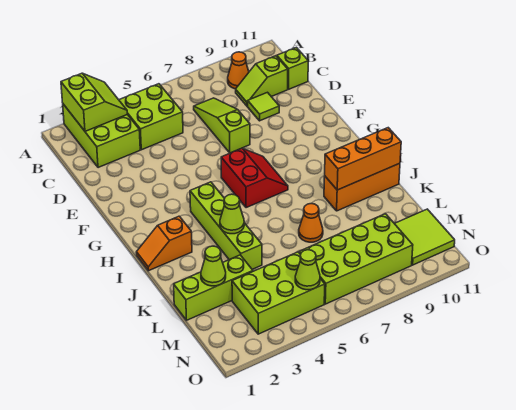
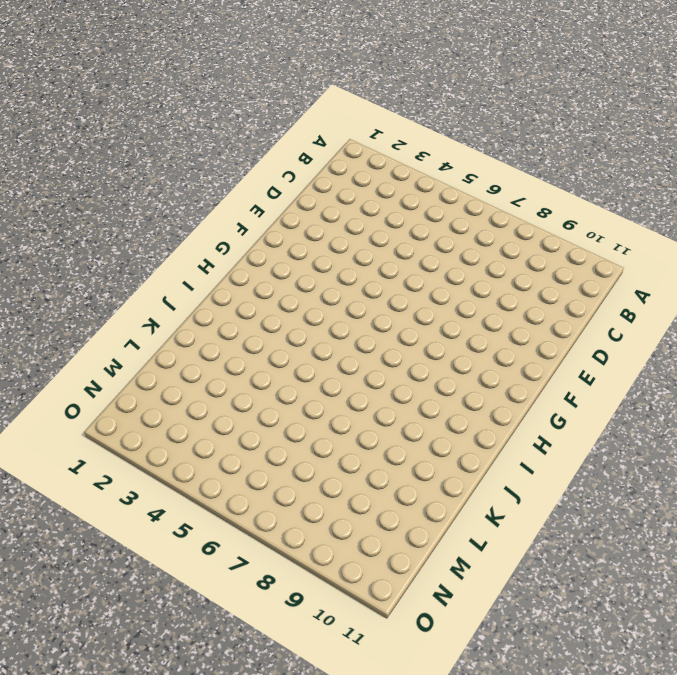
none -> lime brick A2:C3 level 1
none -> lime brick B4:C5 level 1
none -> orange cone B9 level 1

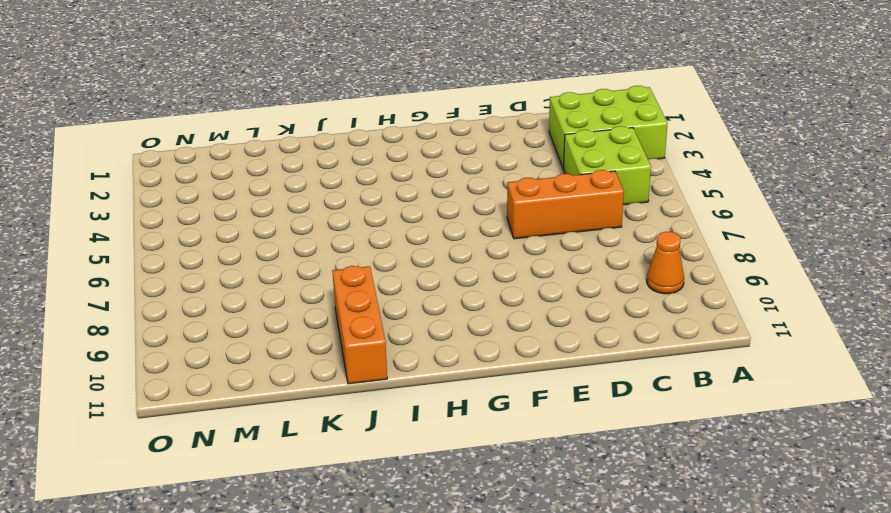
orange brick C6:E6 level 1 -> orange brick J9:J11 level 2
none -> lime slope C7:E7 level 1 top E
none -> lime slope C9:C10 level 1 top 10
none -> lime brick C11 level 1

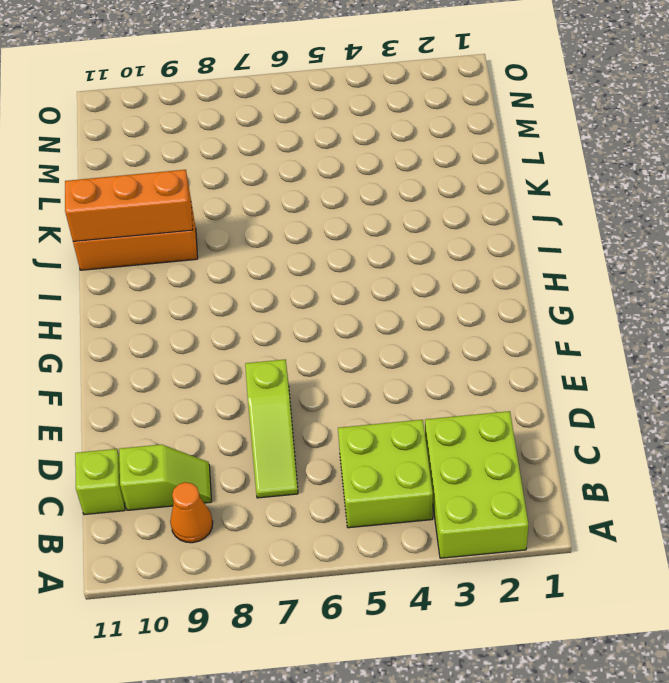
none -> lime tile D9 level 1
none -> red slope G6:H7 level 1 top 6
none -> lime brick H4:K4 level 1

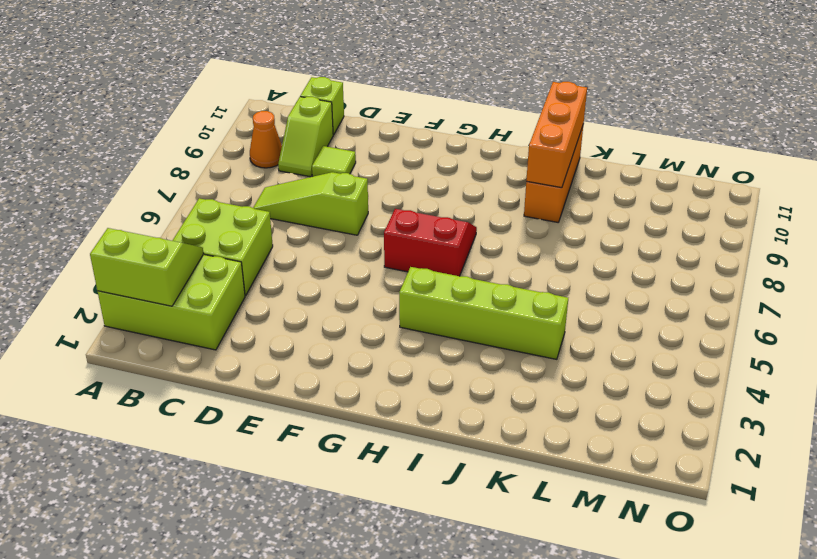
none -> orange slope I1:I2 level 1 top 2
none -> orange cone K7 level 1
none -> lime brick L1:L3 level 1

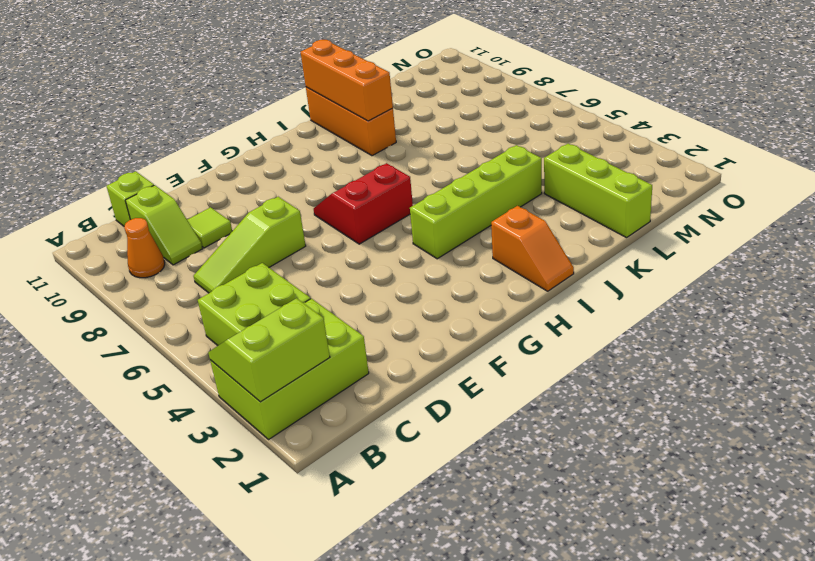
none -> orange cone K7 level 1
none -> lime brick M3:N5 level 1
none -> lime brick M6:N9 level 1

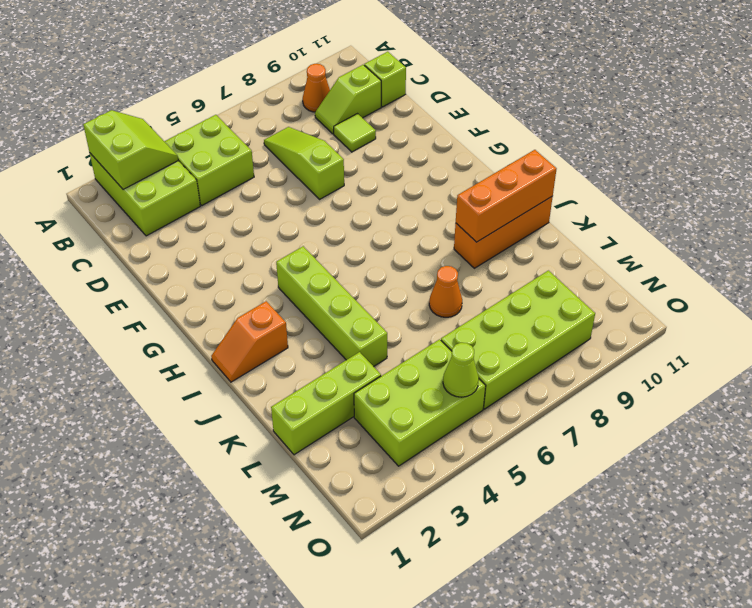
none -> red slope G6:H7 level 1 top 6
none -> lime tile M10:N11 level 1
none -> lime cone J4 level 2

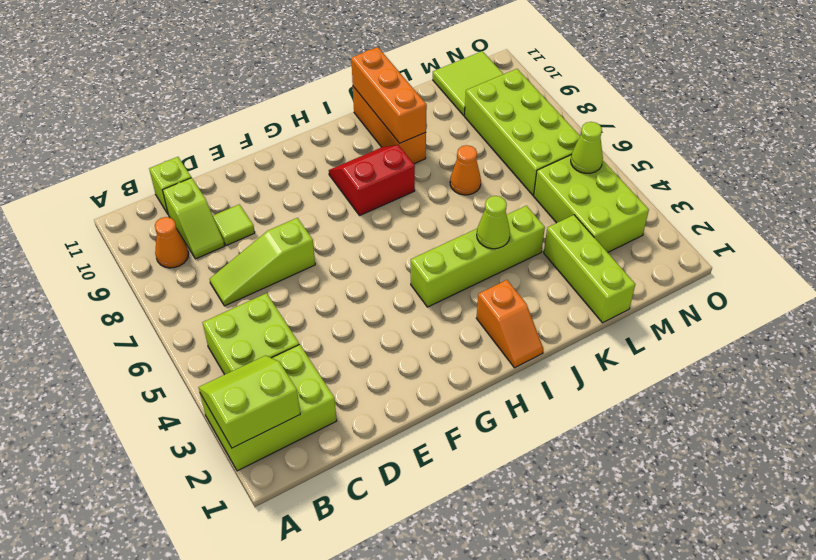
red slope H8:I9 level 1 top 8 -> red slope G6:H7 level 1 top 6
none -> lime cone L2 level 2

